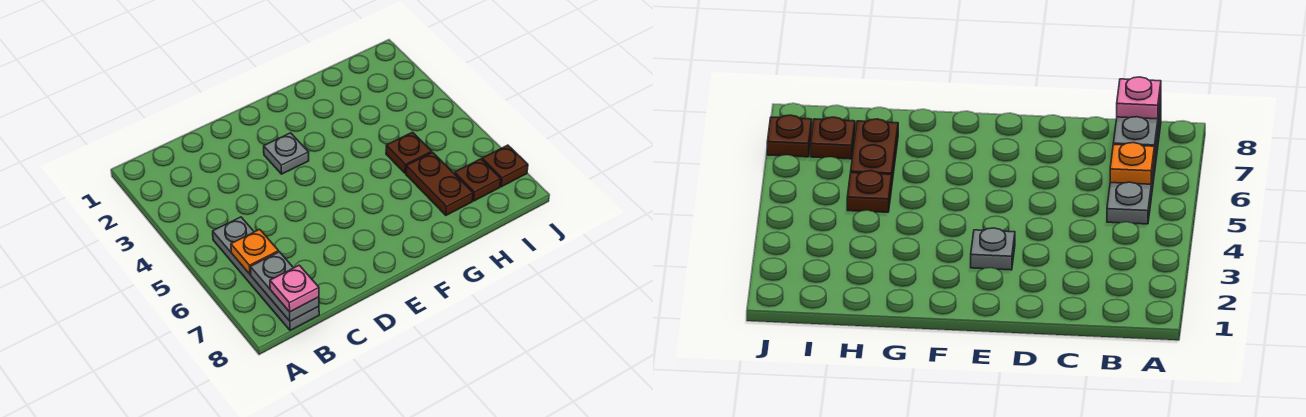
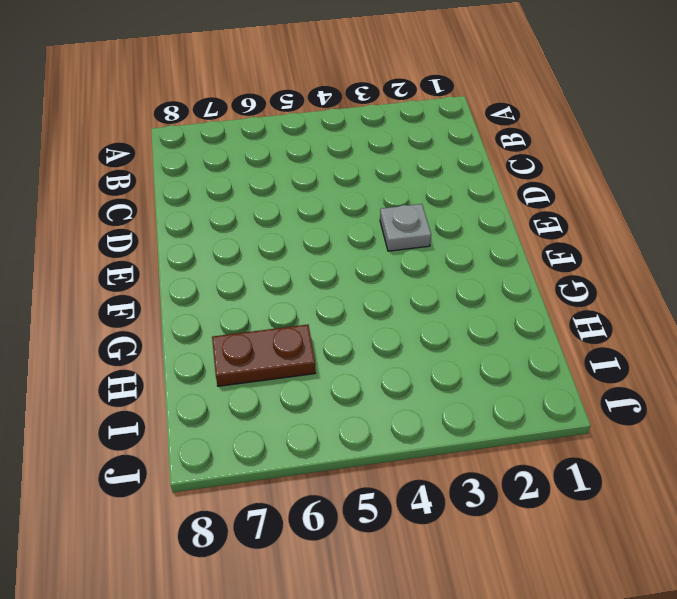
none -> grey plate B5:B8 level 1
none -> brown plate H5 level 1

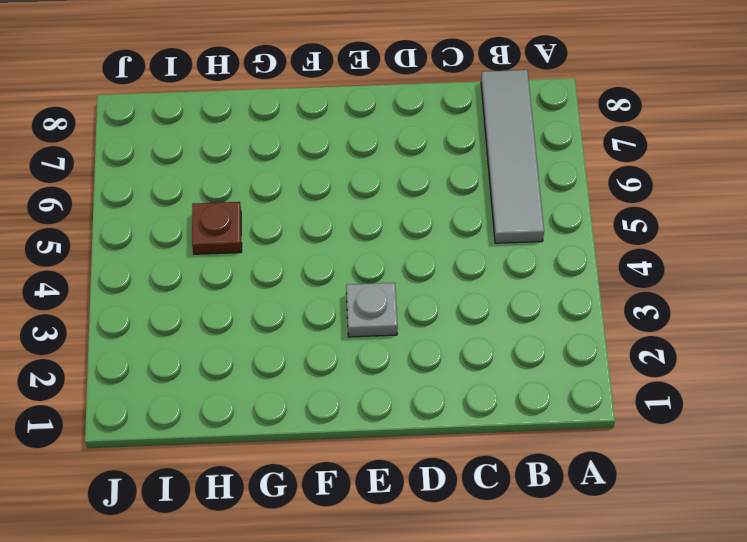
grey tile B5:B8 level 1 -> grey plate B5:B8 level 1
none -> brown plate H6:H7 level 1
none -> brown plate I7 level 1

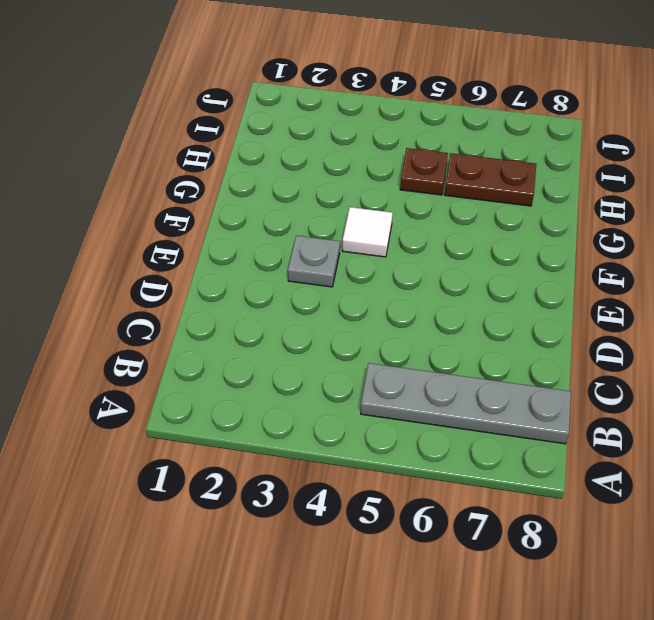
white tile F4 level 1 -> none
none -> brown plate I7 level 1
none -> brown plate J7 level 1

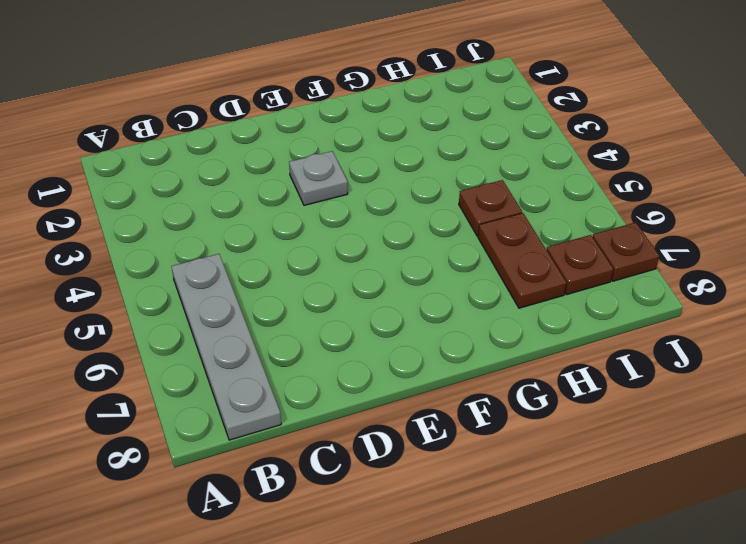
none -> orange plate B6 level 2
none -> grey plate B7:B8 level 2

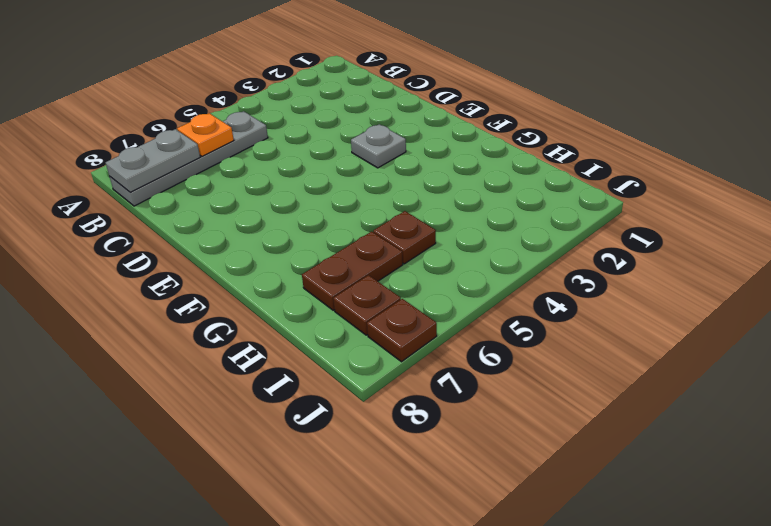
none -> pink plate B8 level 3

